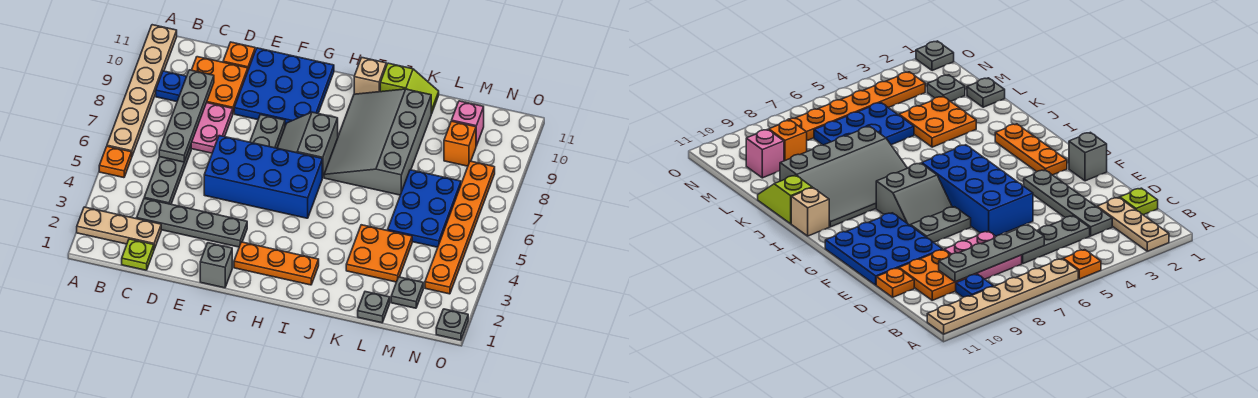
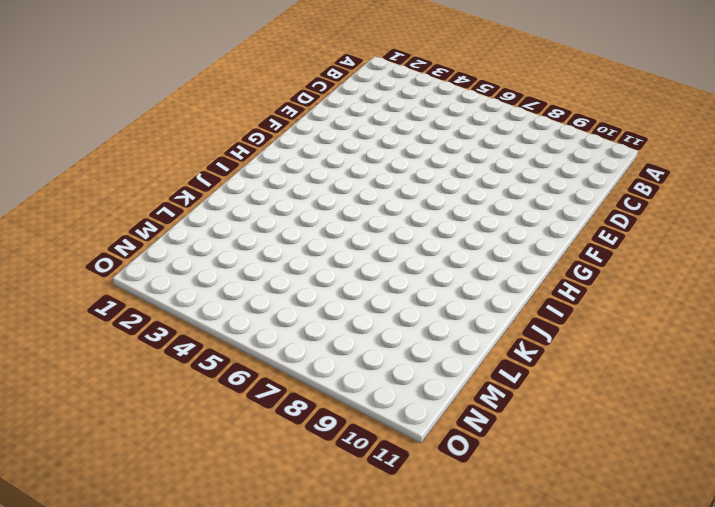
none -> tan plate A2:C2 level 1
none -> orange plate A5 level 1
none -> tan plate A6:A11 level 1

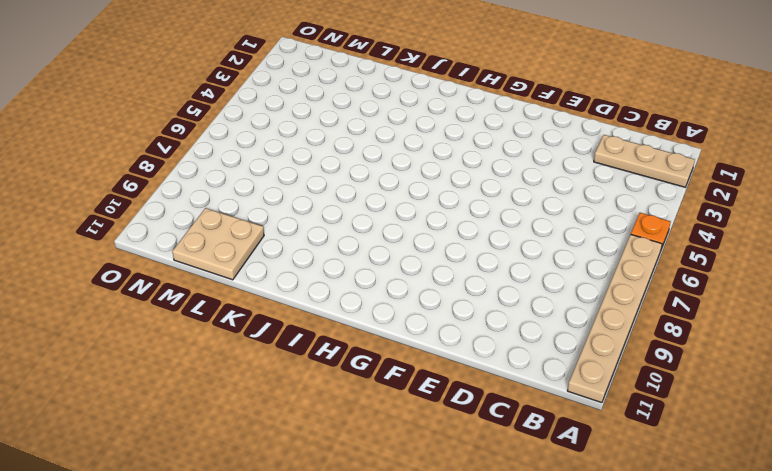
tan plate L10:M11 level 1 -> pink brick M10 level 1
none -> blue plate B9 level 1
none -> lime plate C1 level 1
none -> grey plate C3:F3 level 1

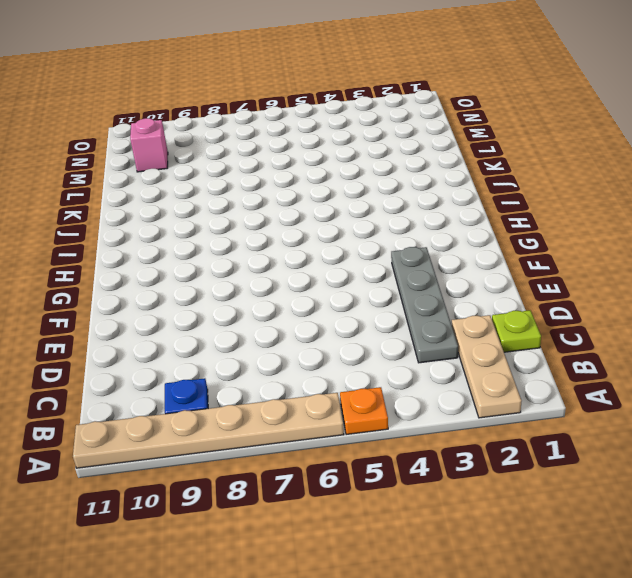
none -> grey plate C4:C6 level 1
none -> pink plate C7:D8 level 1
none -> orange plate C9:D10 level 1

